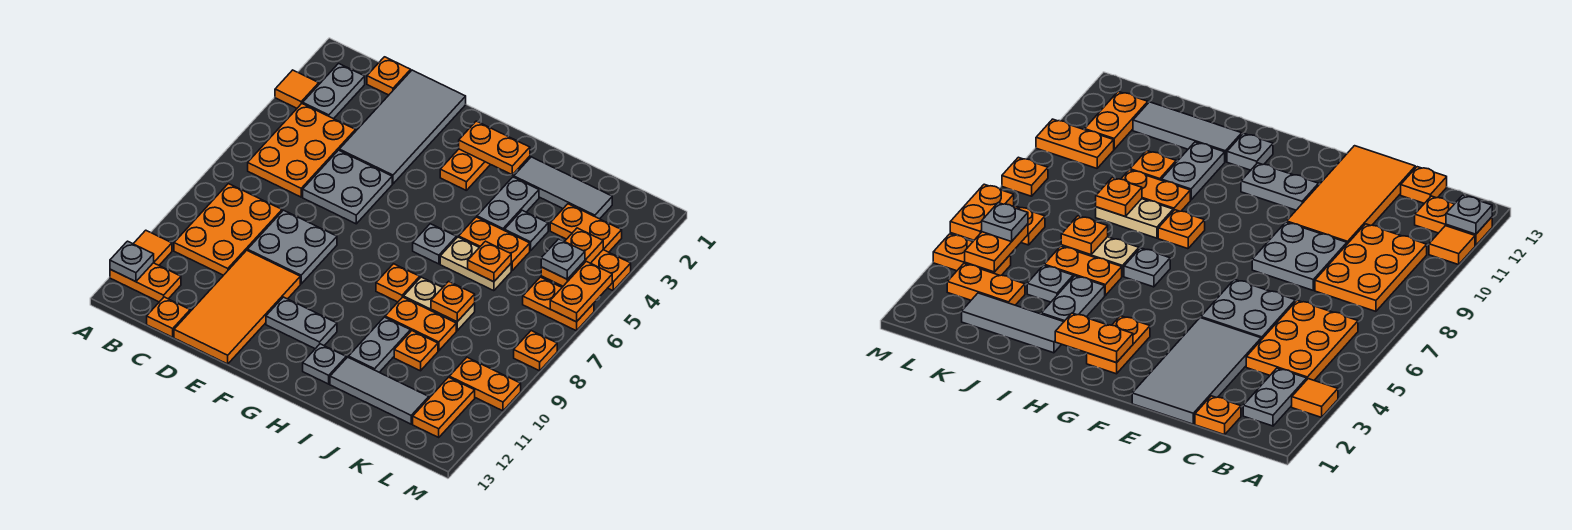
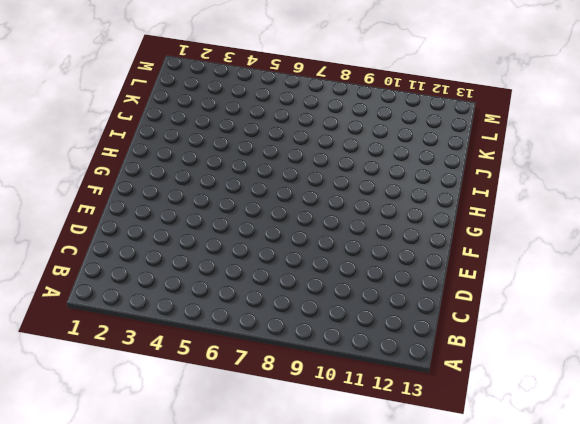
none -> orange tile A3 level 1
none -> orange tile A11 level 1
none -> orange plate A12:B12 level 1
none -> grey plate B2:B3 level 1

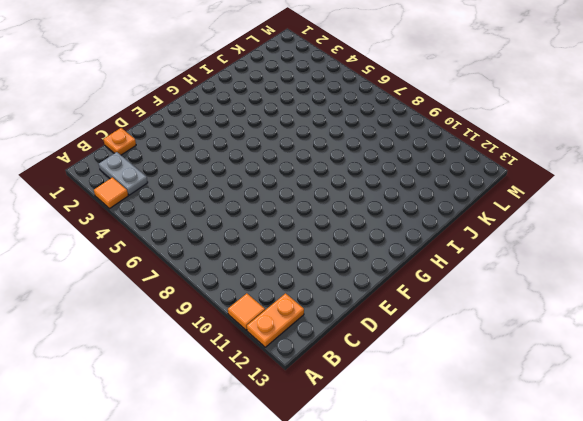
none -> orange plate B4:C6 level 1
none -> orange plate B8:C10 level 1
none -> orange plate C13 level 1
none -> grey tile D1:E4 level 1

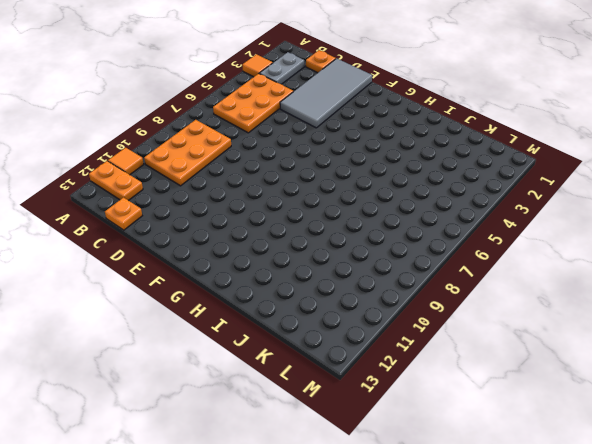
none -> grey plate D5:E6 level 1
none -> grey plate D8:E9 level 1
none -> orange tile D10:E13 level 1
none -> grey plate F11:G11 level 1

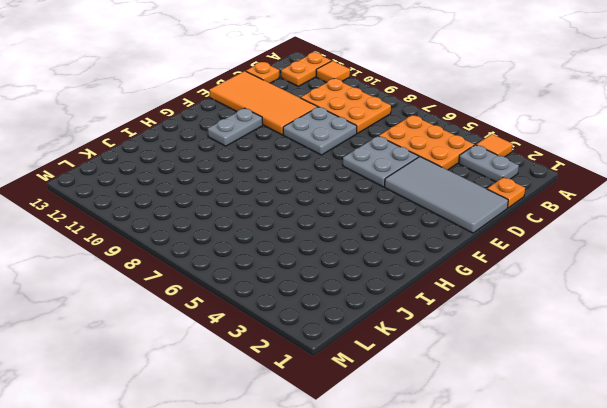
none -> orange plate G2:G3 level 1
none -> grey plate H6 level 1
none -> orange plate H8 level 1
none -> grey plate H12 level 1

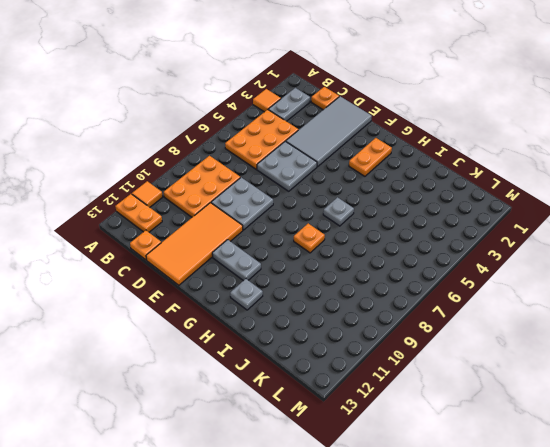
none -> grey tile I2:K2 level 1
none -> grey plate I3:I4 level 1
none -> orange plate I5:J5 level 1
none -> tan plate I6:J6 level 1

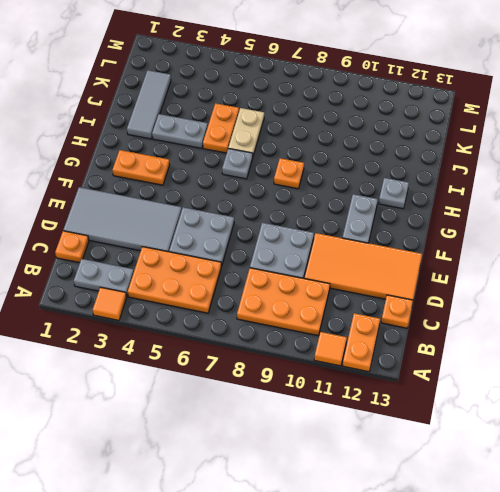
none -> tan plate I8:J8 level 1
none -> orange plate I9:J9 level 1
none -> grey plate I10:I11 level 1
none -> grey tile I12:K12 level 1

